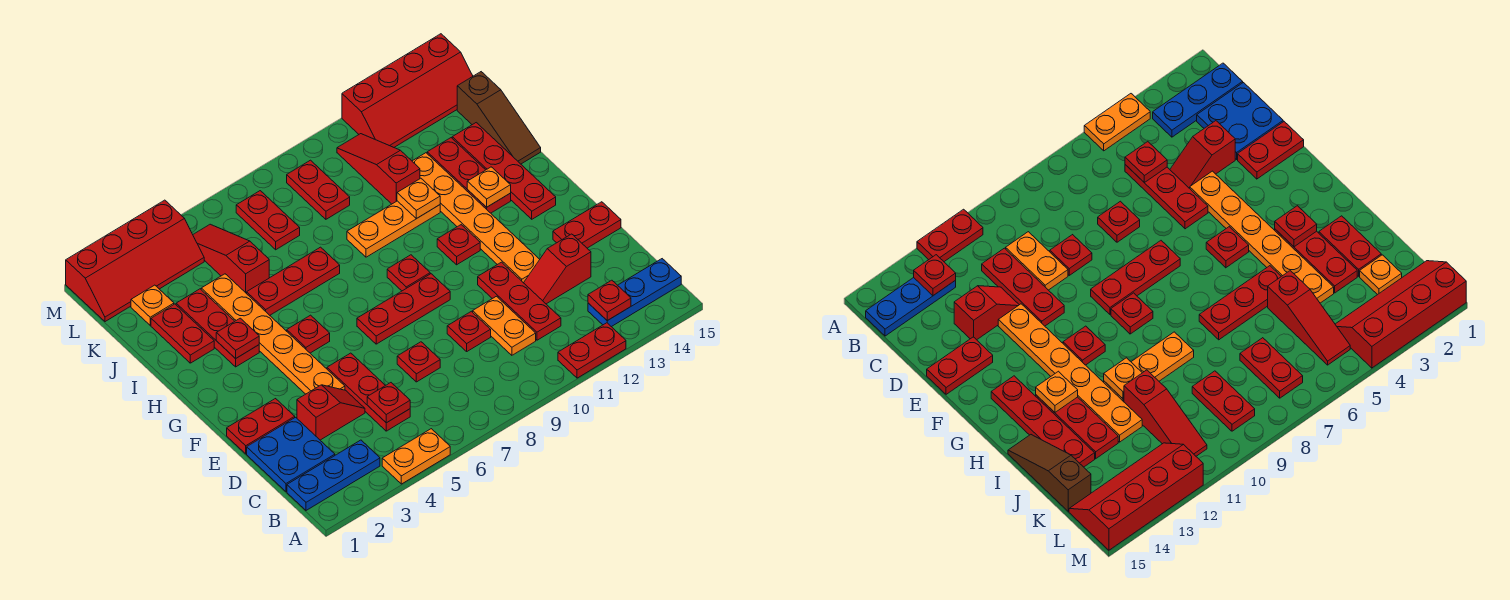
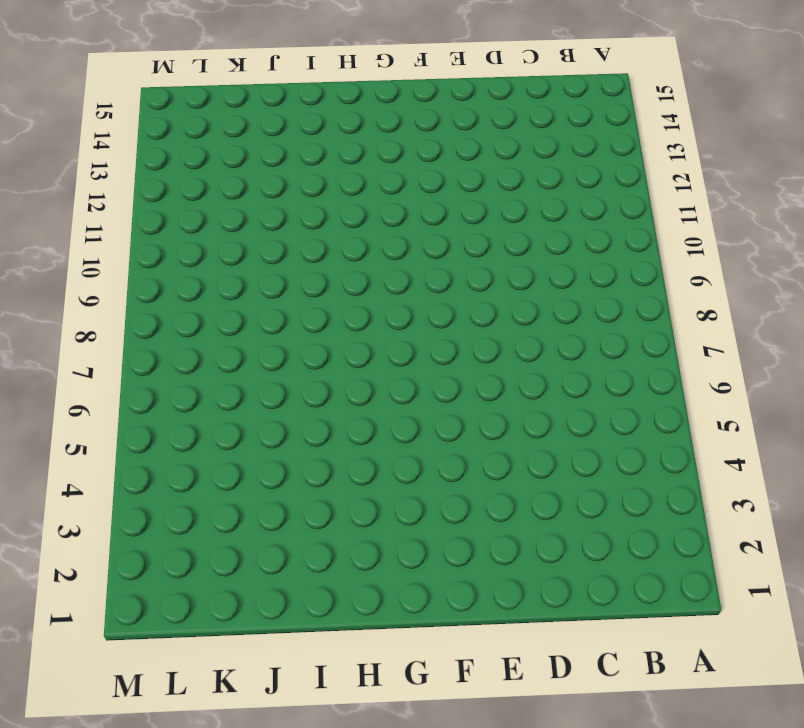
none -> orange plate A4:A5 level 1
none -> red plate A11:A12 level 1
none -> blue plate B1:B3 level 1
none -> blue plate B13:B15 level 1

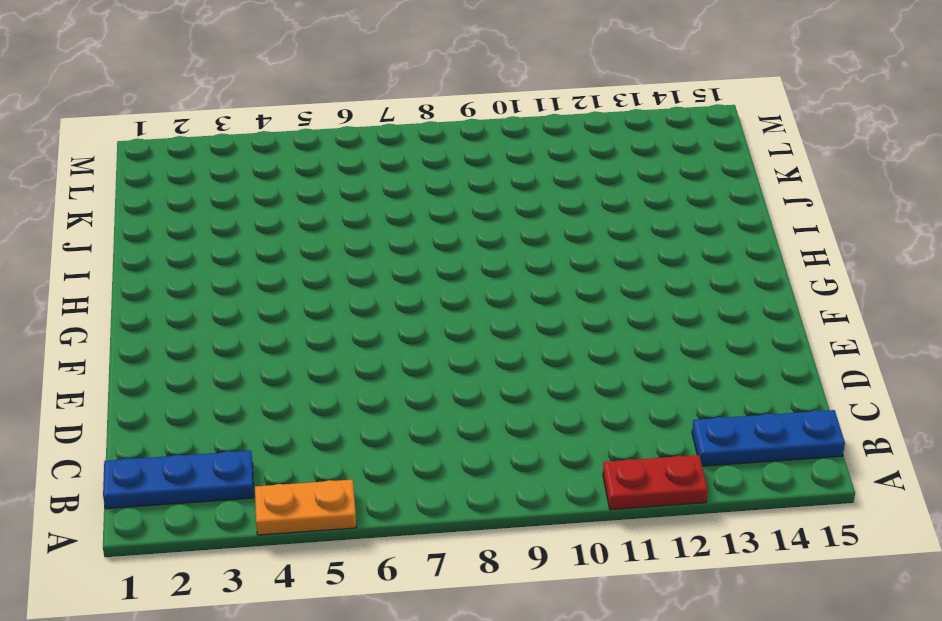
none -> blue plate C1:D2 level 1
none -> red plate C5:E5 level 1
none -> orange plate C10:D10 level 1
none -> red plate C11:E11 level 1

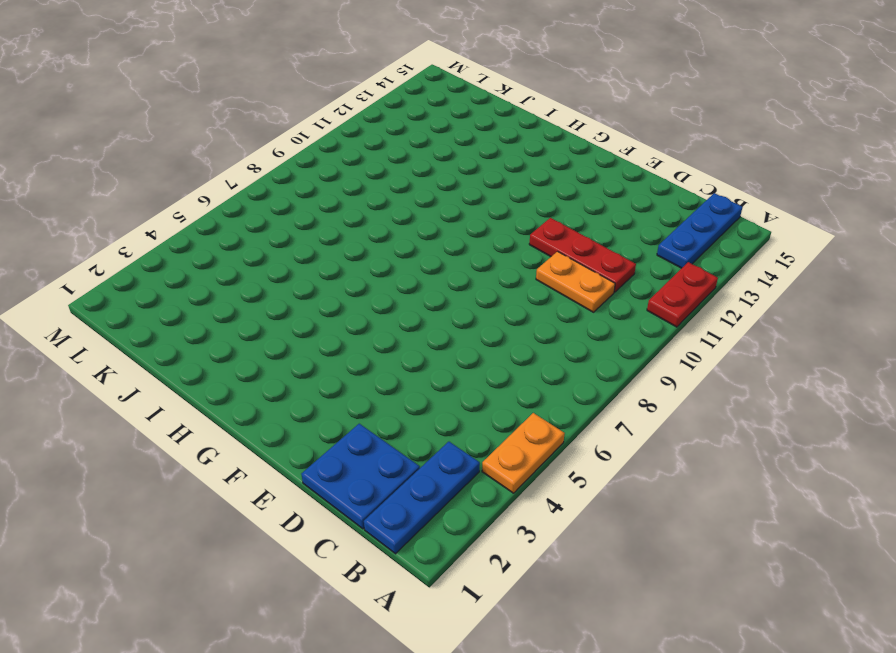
none -> red plate C5:E5 level 1
none -> red slope D3:D4 level 1 top 3
none -> red plate D7 level 1
none -> red plate D9 level 1

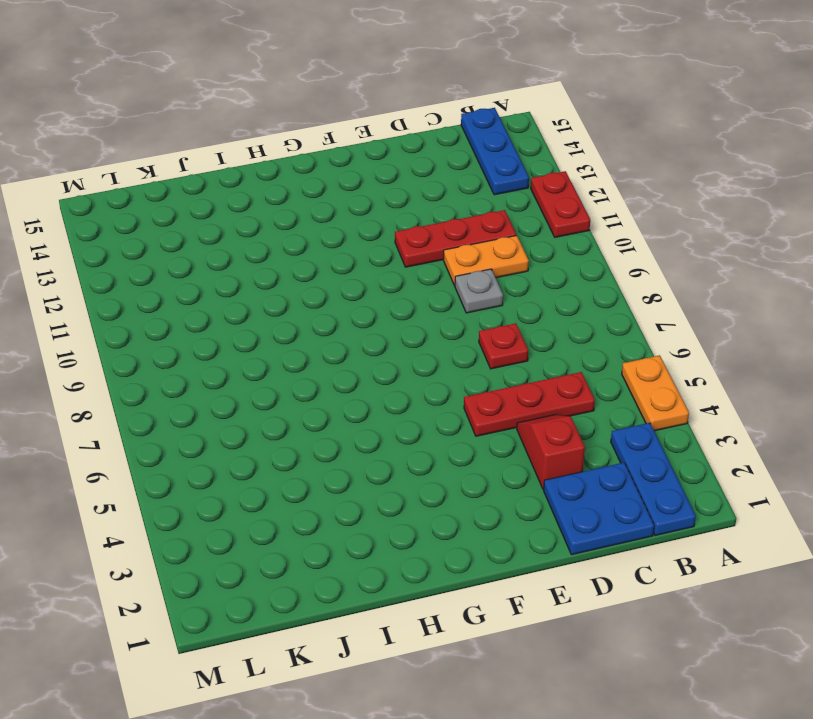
grey plate D9 level 1 -> red plate D9 level 1
none -> red slope D12:D13 level 1 top 13
none -> red plate E1:E2 level 1
none -> orange plate E4:J4 level 1
none -> orange plate E12:J12 level 1

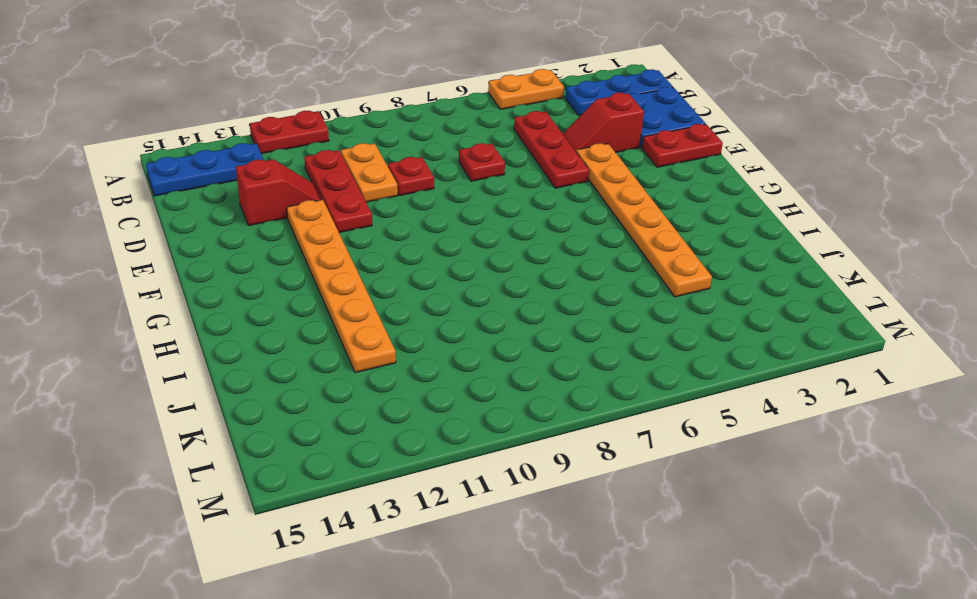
none -> red plate E14:E15 level 1
none -> red plate F7:F9 level 1
none -> red plate G5 level 1
none -> red plate G9 level 1

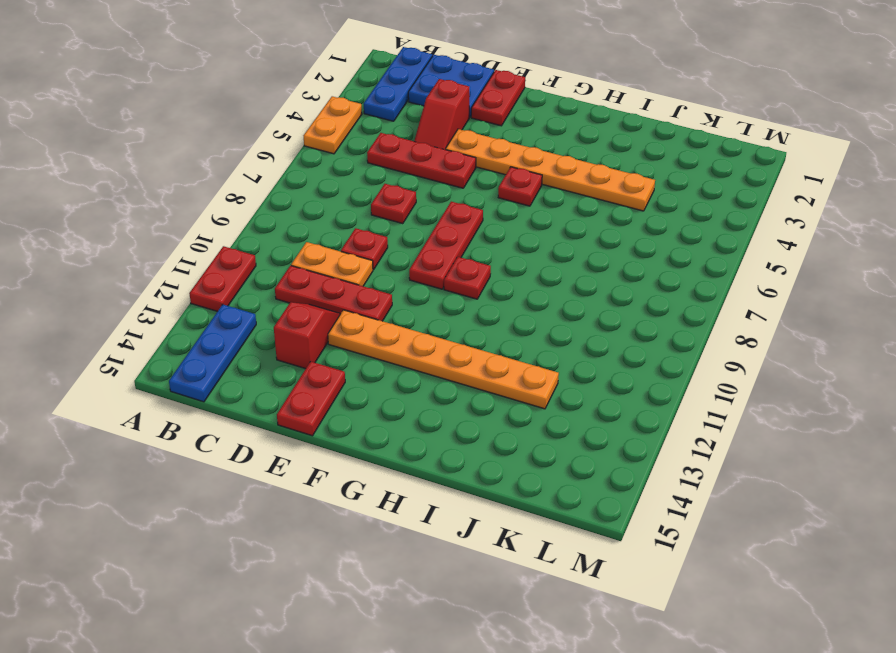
none -> red plate G11 level 1
none -> red plate G14:J14 level 1
none -> red plate H3:J3 level 1
none -> red plate H13:J13 level 1

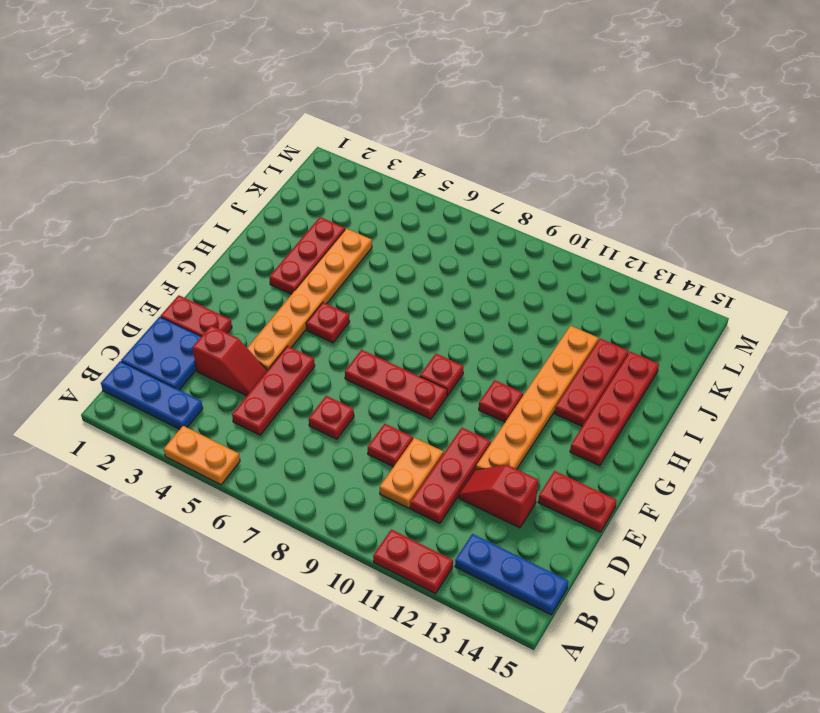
none -> red plate I2:J2 level 1
none -> red plate I5:I7 level 1
none -> orange plate I9:I11 level 1
none -> brown slope I15:K15 level 1 top K

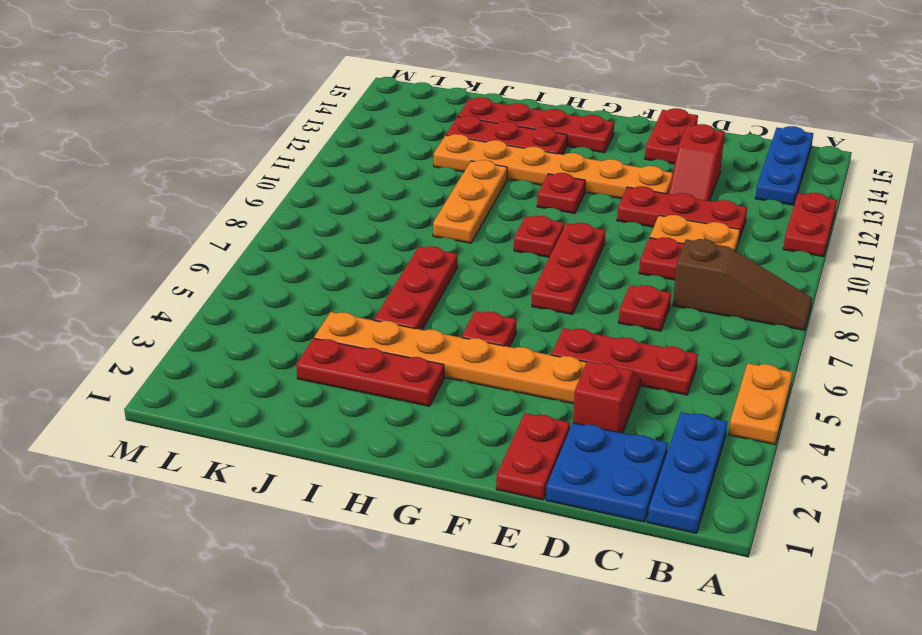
brown slope A8:C8 level 1 top C -> brown slope I15:K15 level 1 top K
none -> red plate I2:J2 level 1
none -> red slope J5:L5 level 1 top J
none -> red slope J11:L11 level 1 top J
none -> orange plate K2 level 1

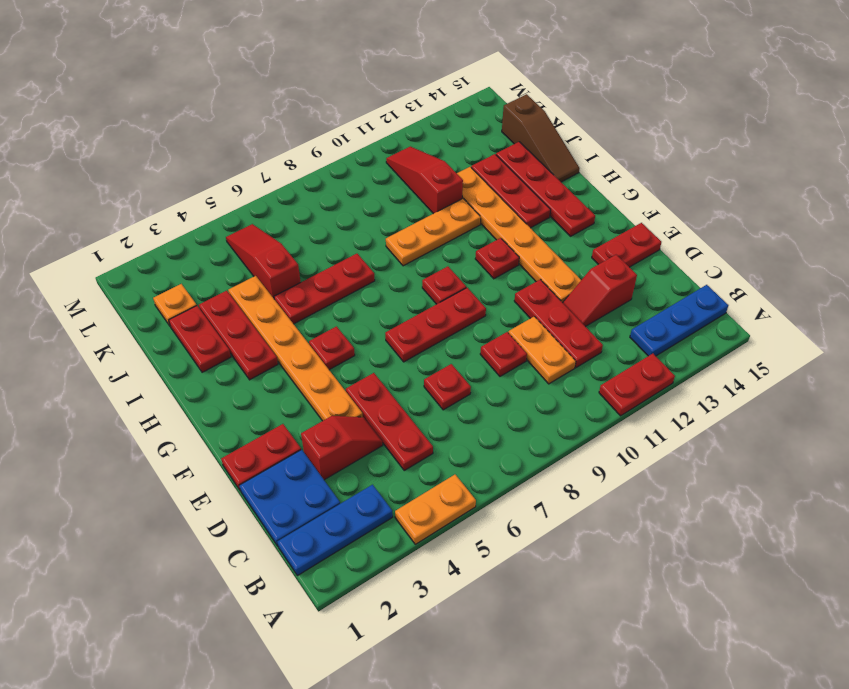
none -> red plate K7:L7 level 1
none -> red plate K9:L9 level 1
none -> red slope L1:M4 level 1 top M
none -> red slope L12:M15 level 1 top M

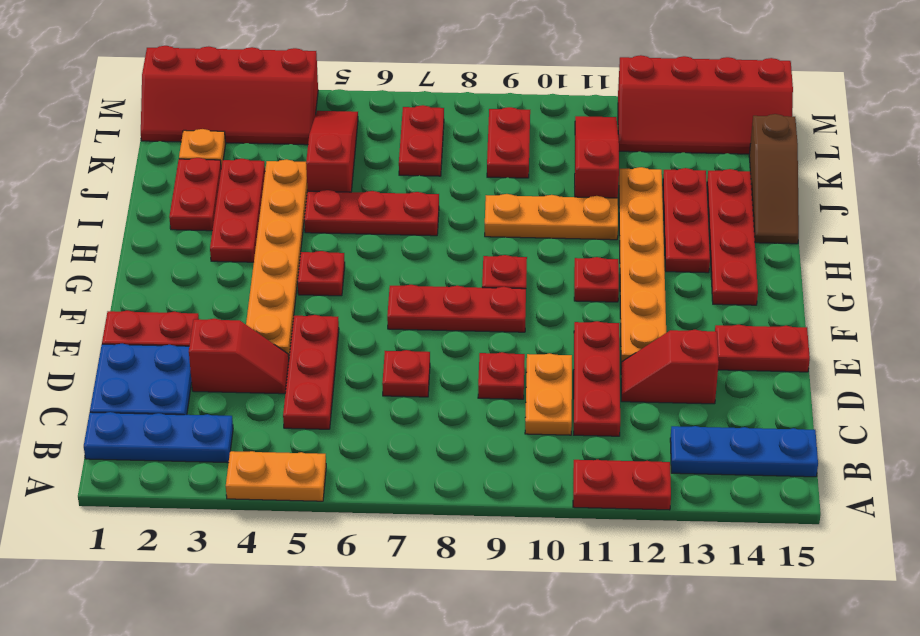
none -> red plate B13 level 2
none -> red plate C5 level 2
none -> red plate H3 level 2
none -> orange plate H13 level 2

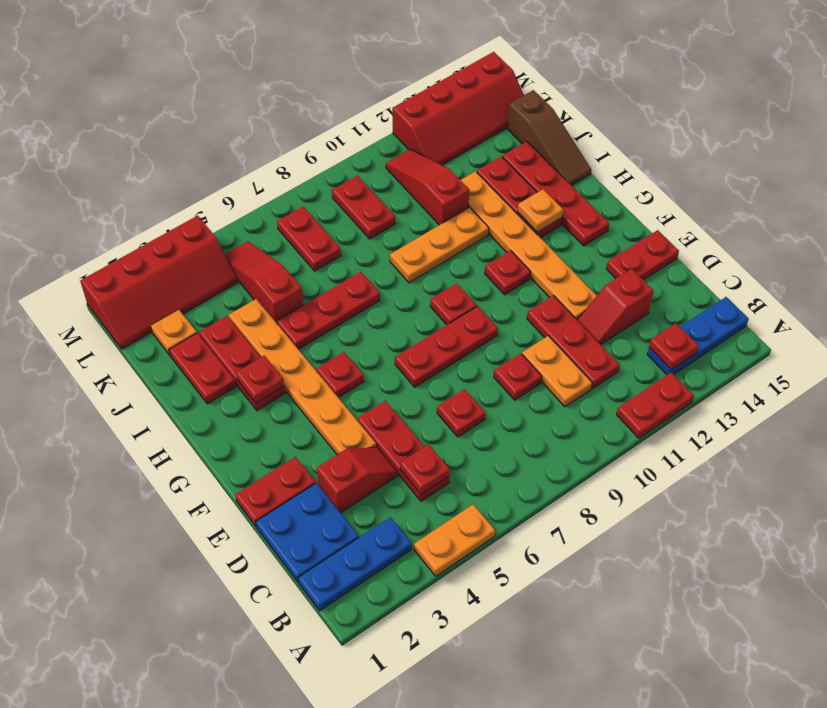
none -> orange plate I11 level 2

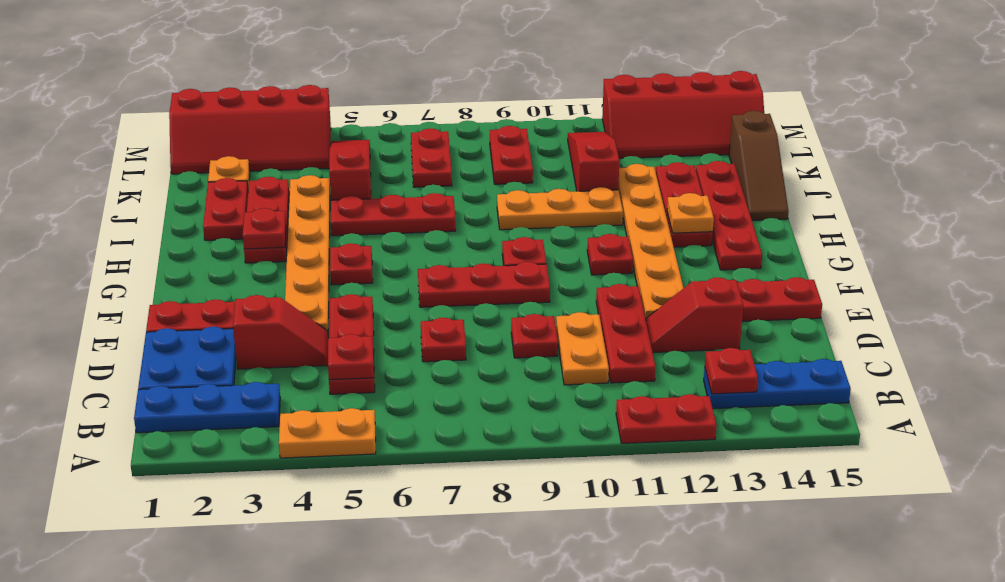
none -> orange plate I11 level 2

